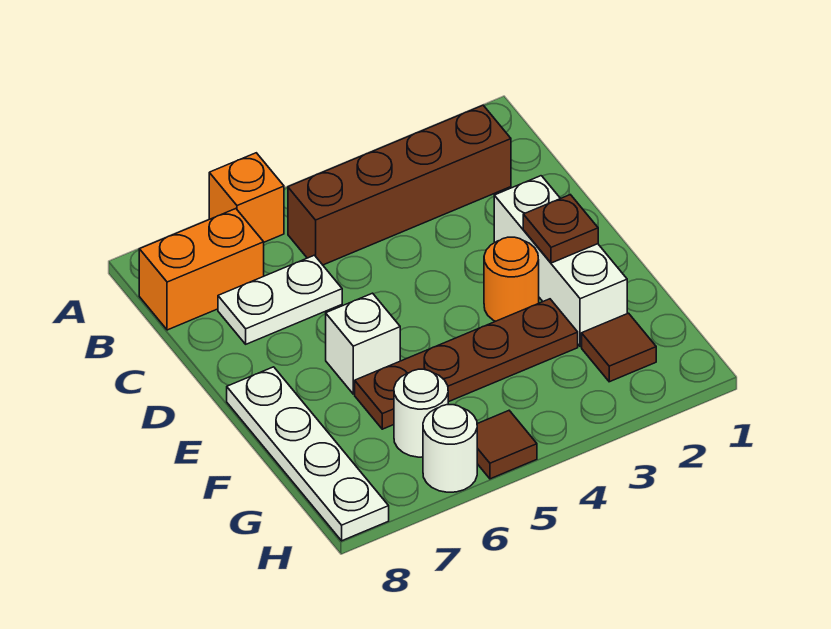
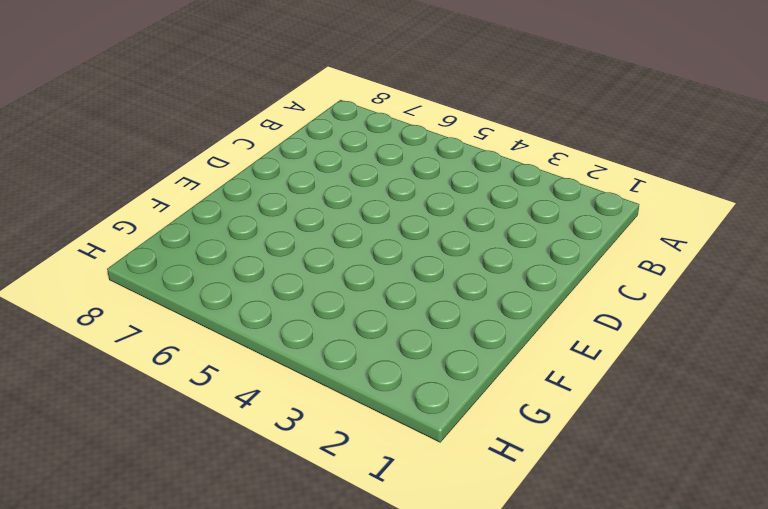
none -> orange brick A6 level 1
none -> brown brick B2:B5 level 1
none -> orange brick B7:B8 level 1

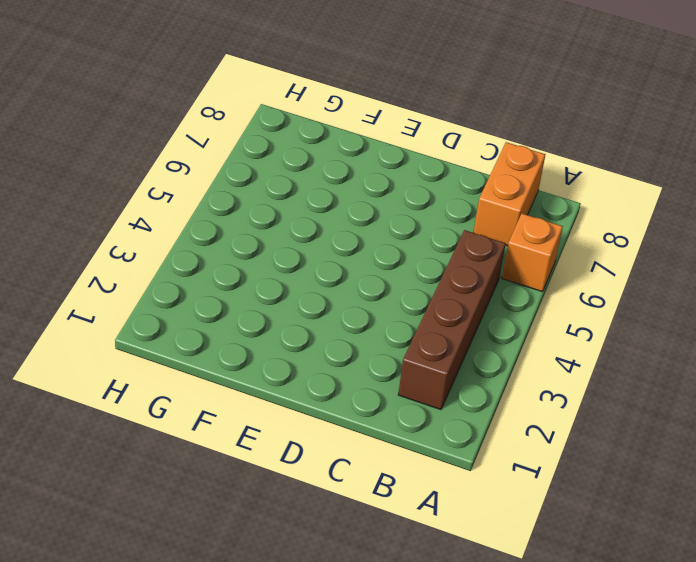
none -> white plate C6:C7 level 1
none -> white brick D2:F2 level 1
none -> orange round brick E3 level 1

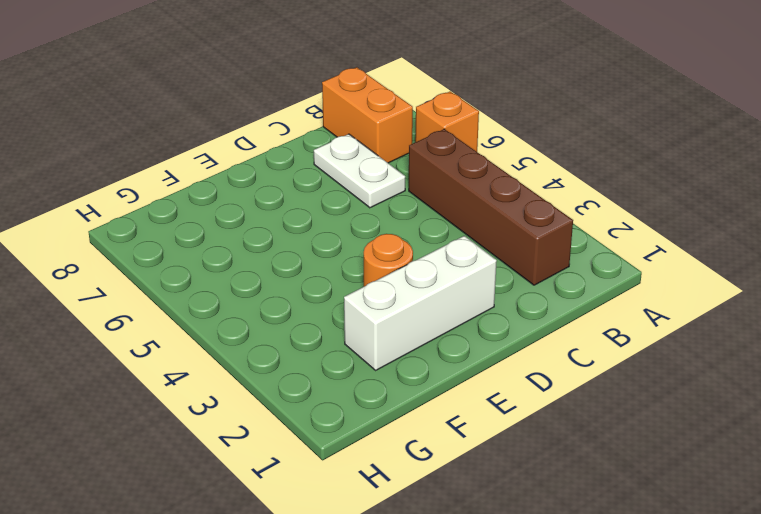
none -> white brick E6 level 1
none -> white plate E8:H8 level 1
none -> brown plate F3:F6 level 1

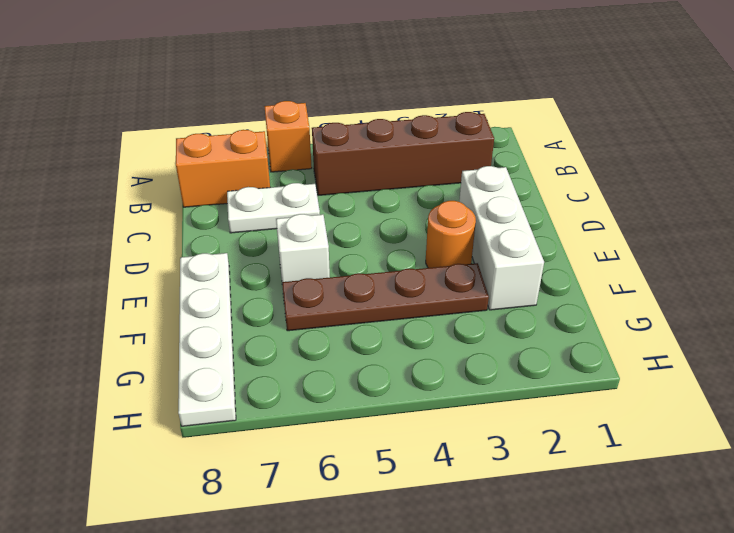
none -> brown tile G2 level 1
none -> white round brick G6 level 1
none -> brown tile H5 level 1

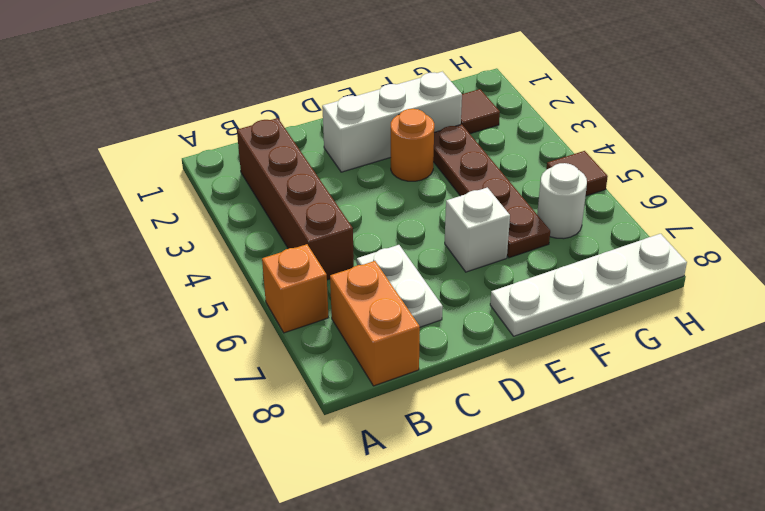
none -> white round brick H6 level 1
none -> brown plate E2 level 2

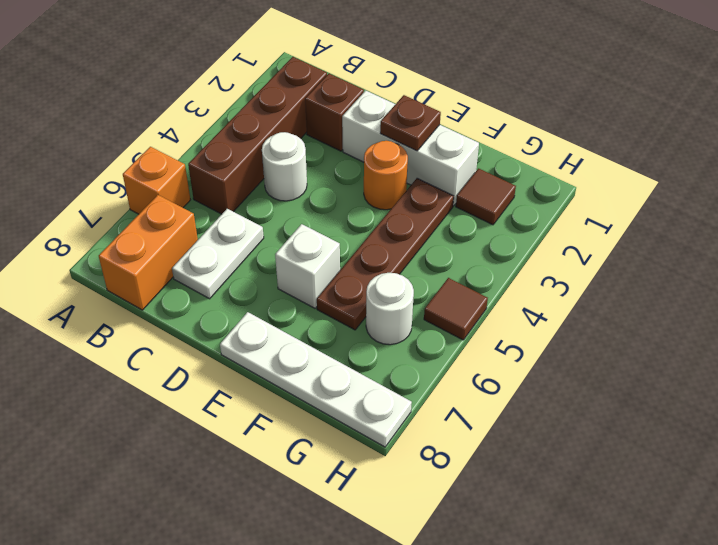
brown brick C2 level 1 -> none
white round brick C4 level 1 -> white round brick H6 level 1

